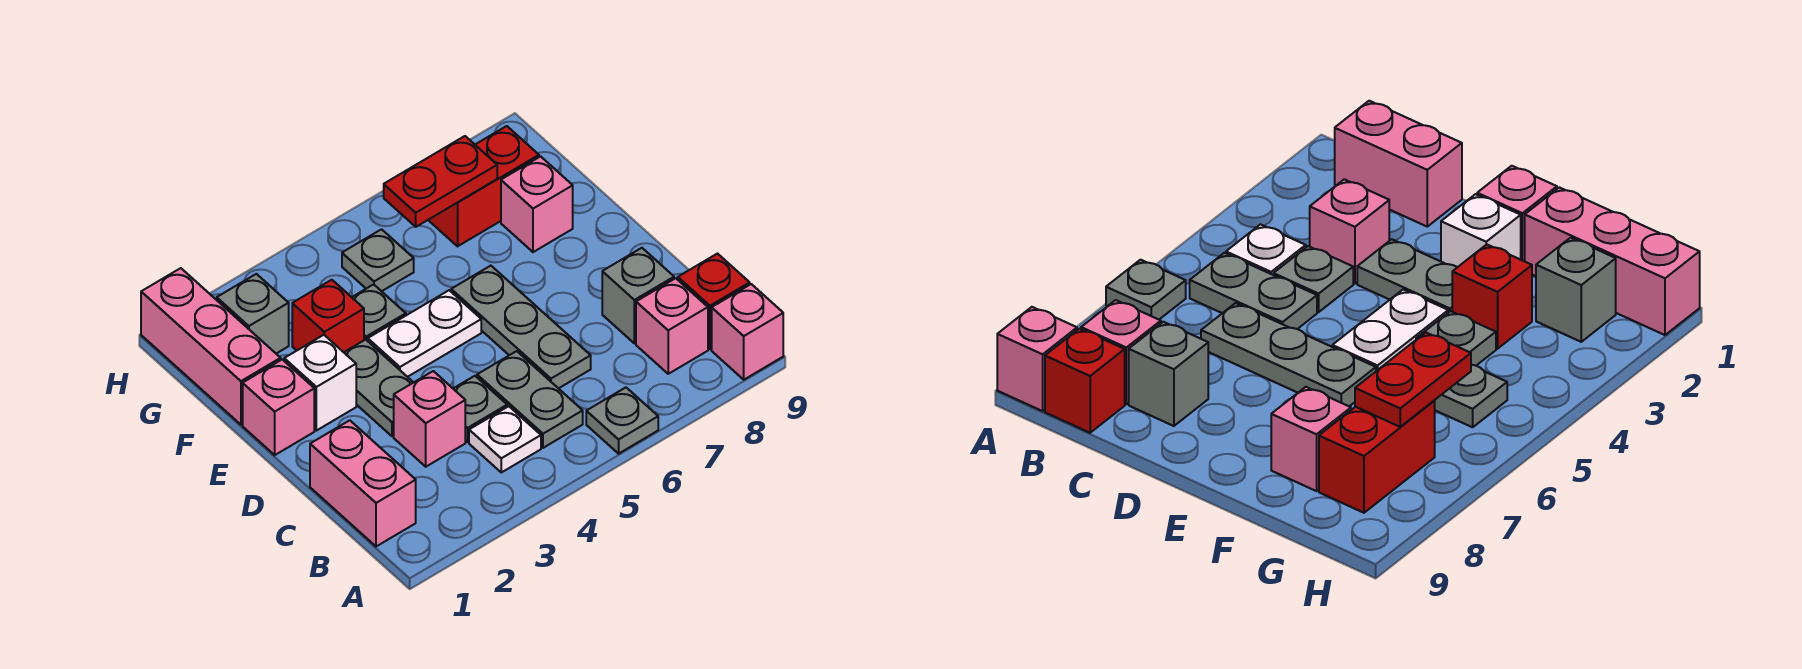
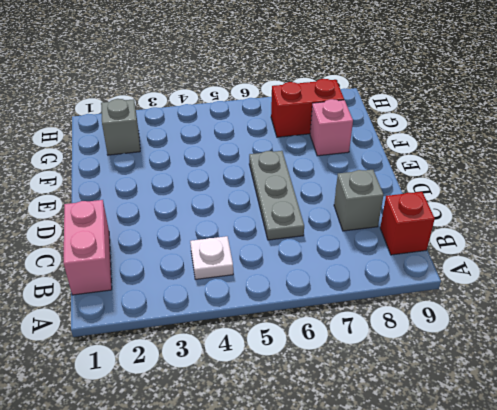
none -> grey plate A6 level 1
none -> pink brick A9 level 1
none -> grey plate B5:C5 level 1

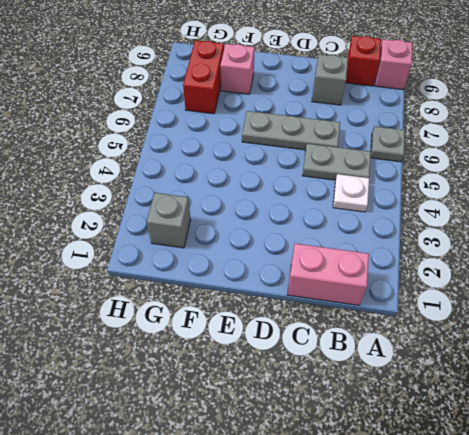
none -> pink brick B8 level 1
none -> pink brick C3 level 1
none -> grey plate C4 level 1

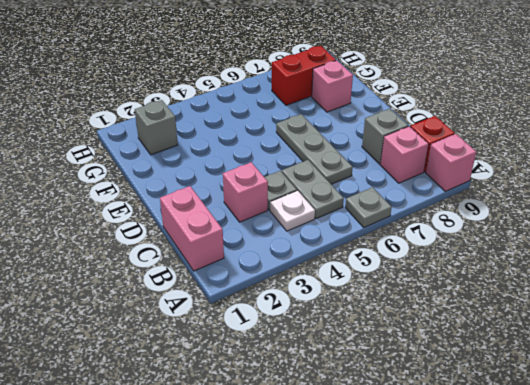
none -> grey plate D3:E3 level 1
none -> pink brick E1 level 1
none -> white brick E2 level 1

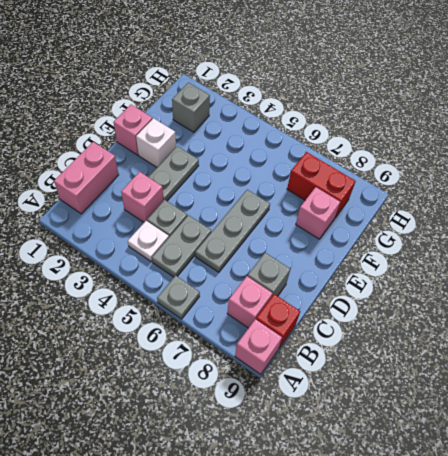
none -> white plate E4:E5 level 1
none -> pink brick F1:H1 level 1
none -> red brick F3 level 1

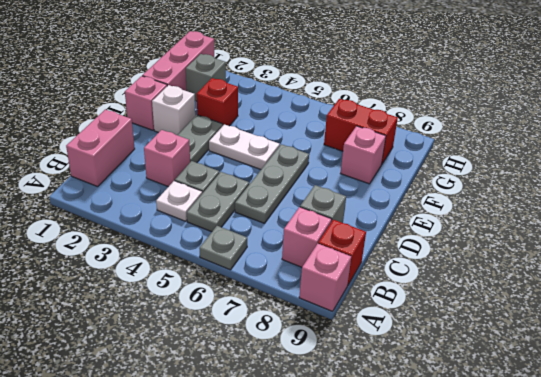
none -> grey plate F4 level 1
none -> grey plate G5 level 1
none -> red plate G6:G7 level 2

